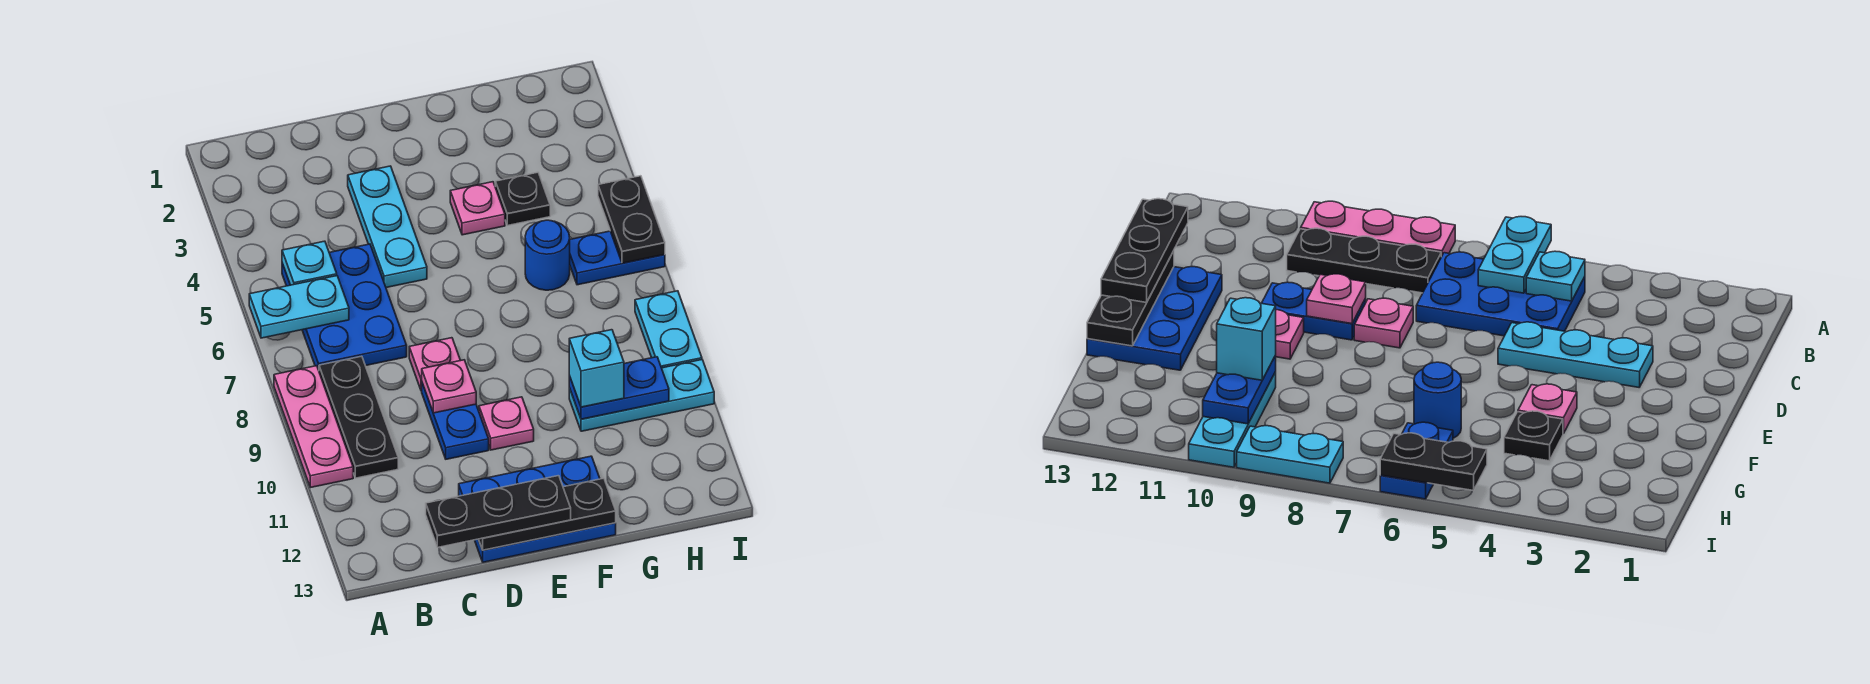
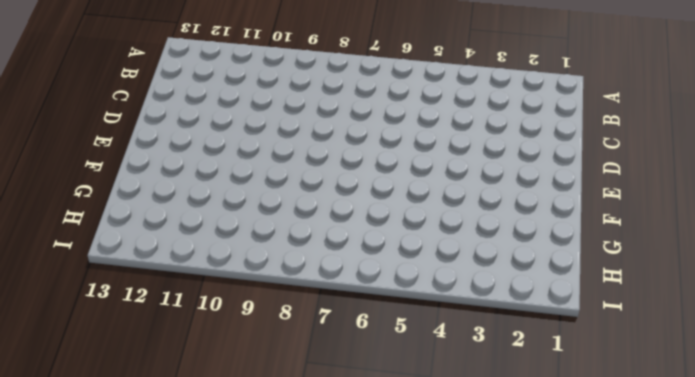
none -> pink plate A8:A10 level 1
none -> blue plate B5:C7 level 1
none -> black plate B8:B10 level 1

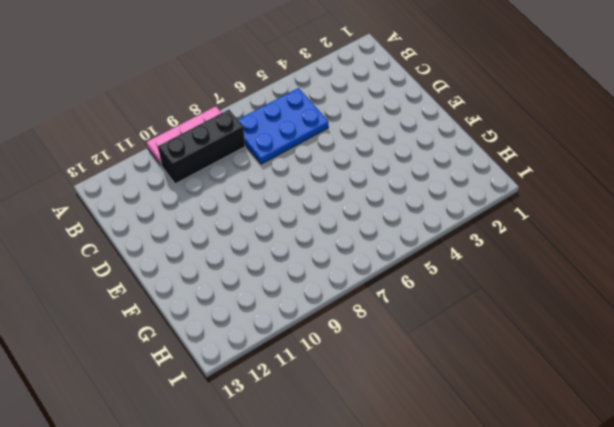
black brick B8:B10 level 1 -> black plate B8:B10 level 1
none -> cyan plate D3:D5 level 1
none -> pink plate D8 level 1
none -> blue plate D9:D10 level 1

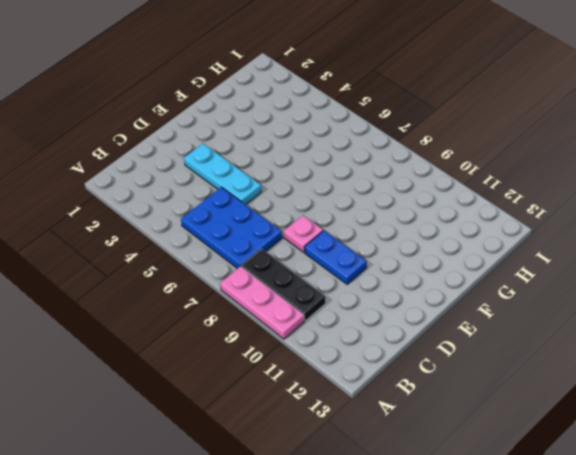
none -> blue plate D12:F13 level 1
none -> pink plate E10 level 1
none -> pink plate F4 level 1

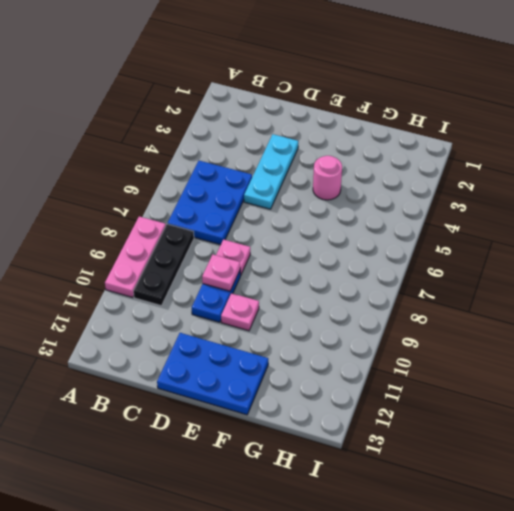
pink round brick F4 level 1 -> pink plate F4 level 1
none -> black plate G4 level 1
none -> blue round brick G6 level 1
none -> cyan plate G10:I10 level 1

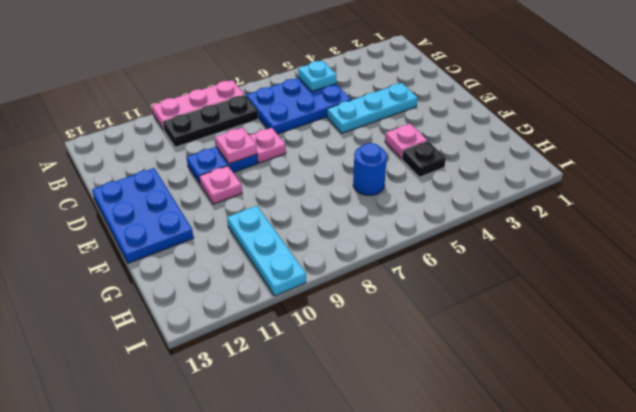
none -> blue plate H6:I6 level 1
none -> cyan plate I8:I9 level 1
none -> cyan plate A6:B6 level 2

